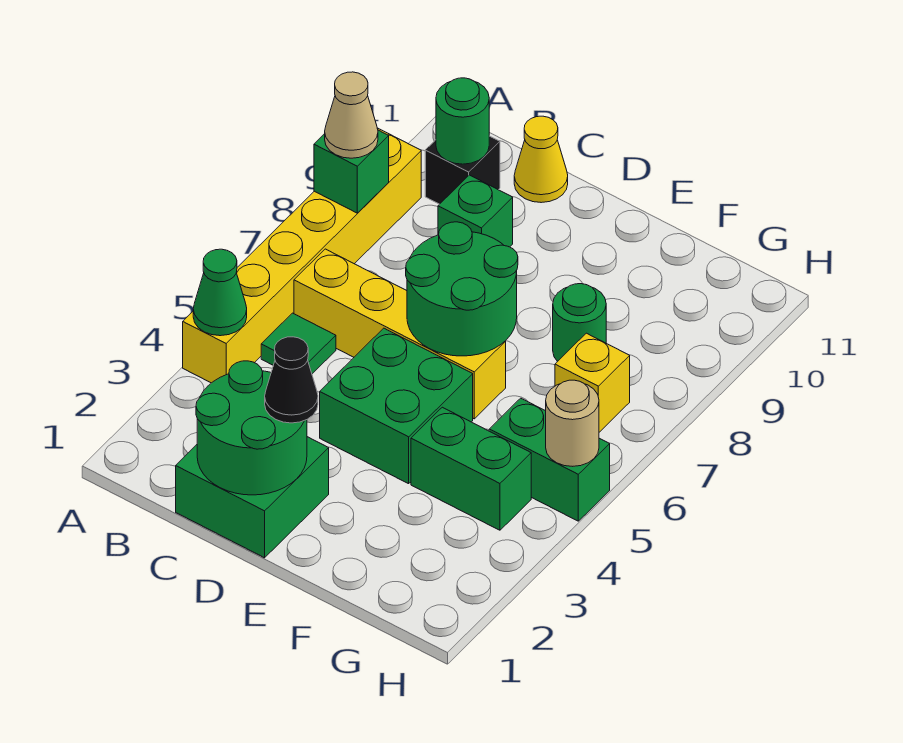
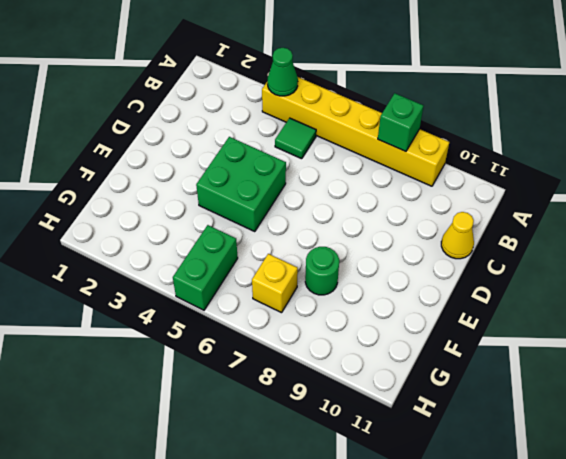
none -> yellow brick B6:E6 level 1
none -> black brick B10 level 1
none -> green brick C1:D2 level 1

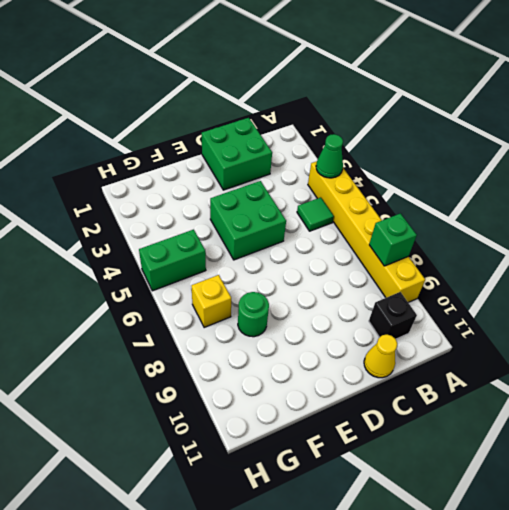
none -> yellow brick B6:E6 level 1
none -> green brick C9 level 1
none -> green brick F4:G4 level 1

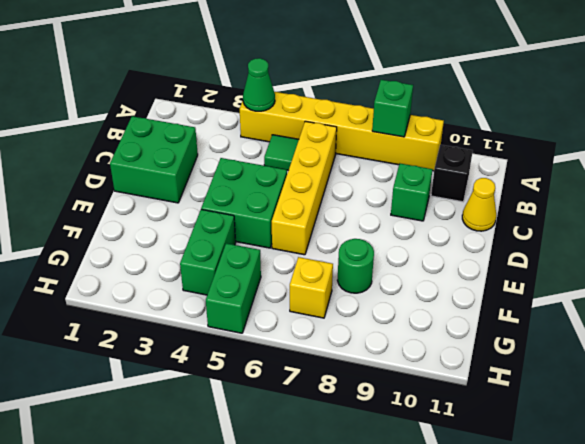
none -> green round brick B10 level 2
none -> green round brick C1:D2 level 2
none -> green round brick D6:E7 level 2

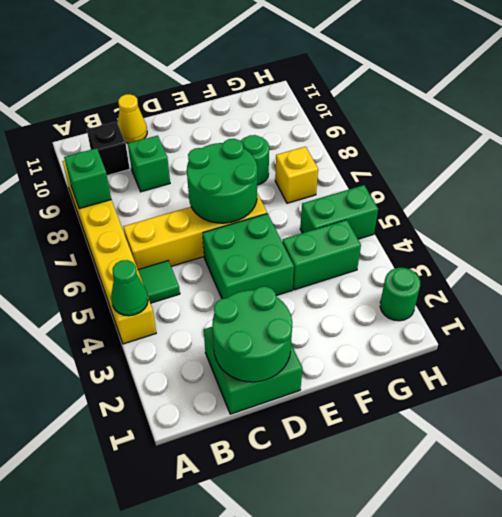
green round brick H2 level 1 -> green round brick B10 level 2
none -> tan round brick H5 level 2
none -> tan cone A8 level 3
none -> black cone D2 level 3

